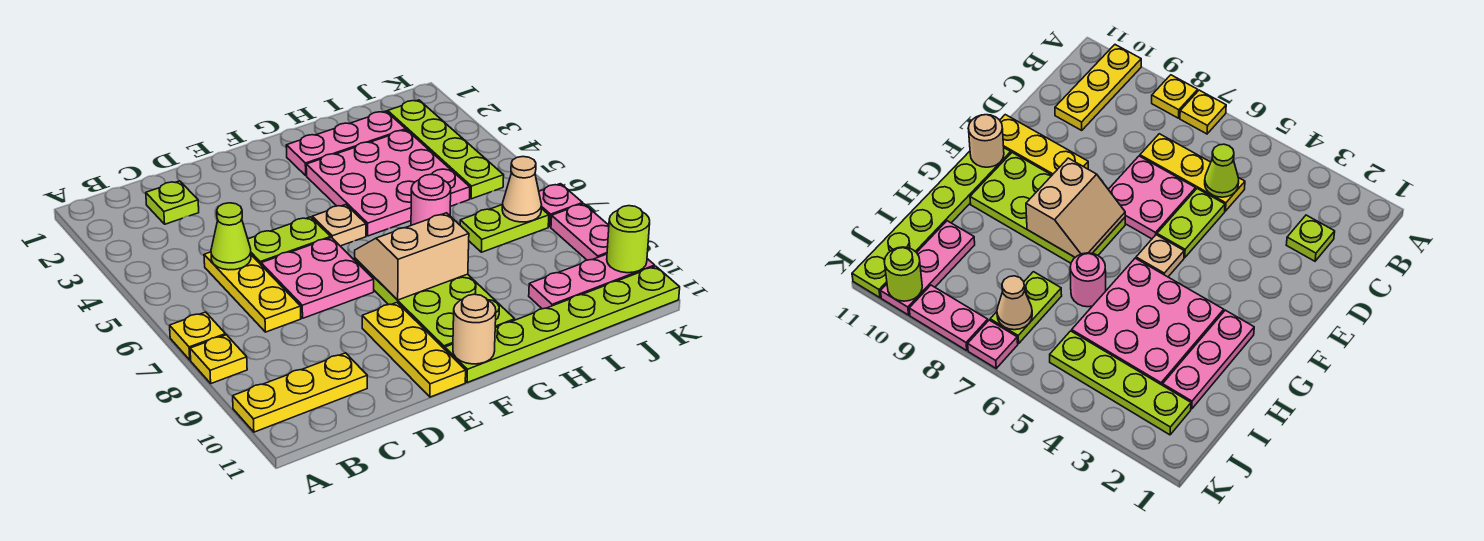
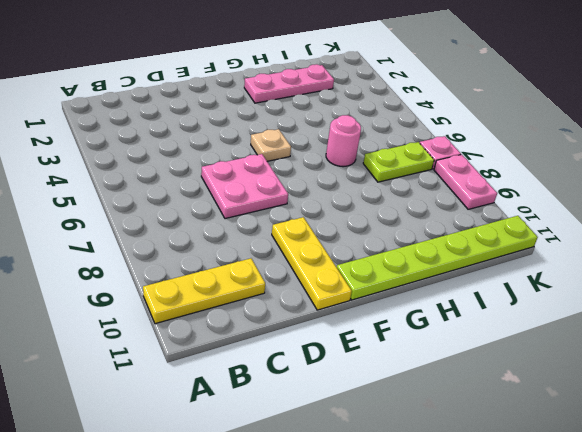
none -> yellow plate A7 level 1
none -> yellow plate A8 level 1
none -> lime plate C2 level 1

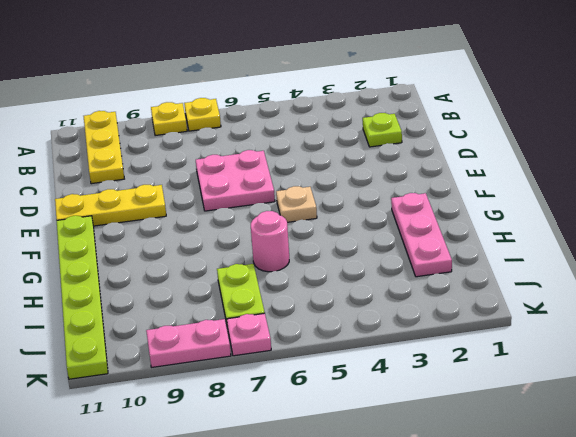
none -> yellow plate C5:C7 level 1
none -> lime plate D5:E5 level 1
none -> lime plate F7:G10 level 1

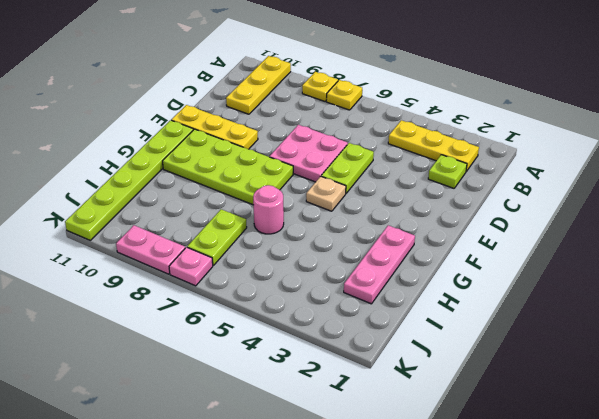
yellow plate B2:B4 level 1 -> yellow plate C5:C7 level 1
none -> pink plate G3:I5 level 1
none -> pink plate I10:K10 level 1
none -> lime plate J2:J5 level 1

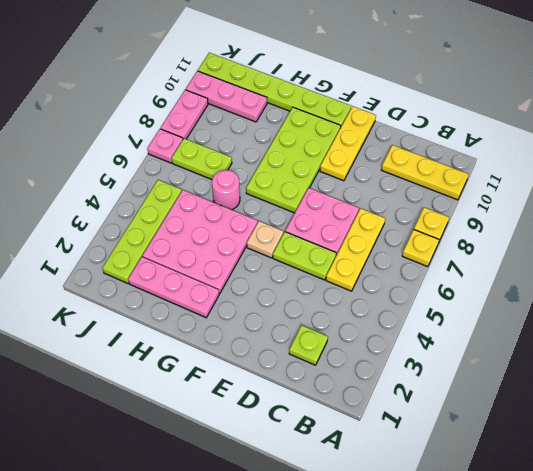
none -> lime cone C5 level 2
none -> tan slope F7:G8 level 2 top 8
none -> tan round brick F11 level 2

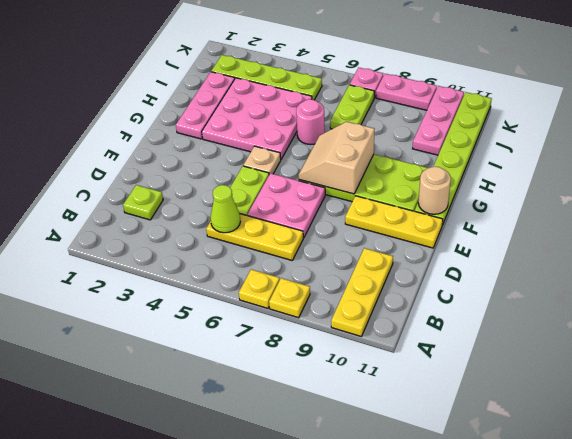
none -> tan cone J7 level 2
none -> lime round brick K10 level 2

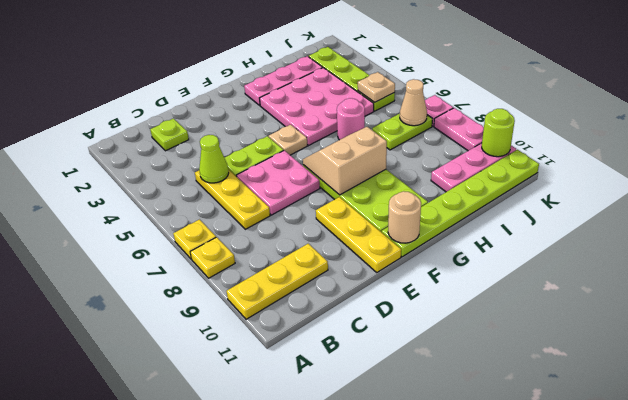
tan plate J5 level 2 -> none

